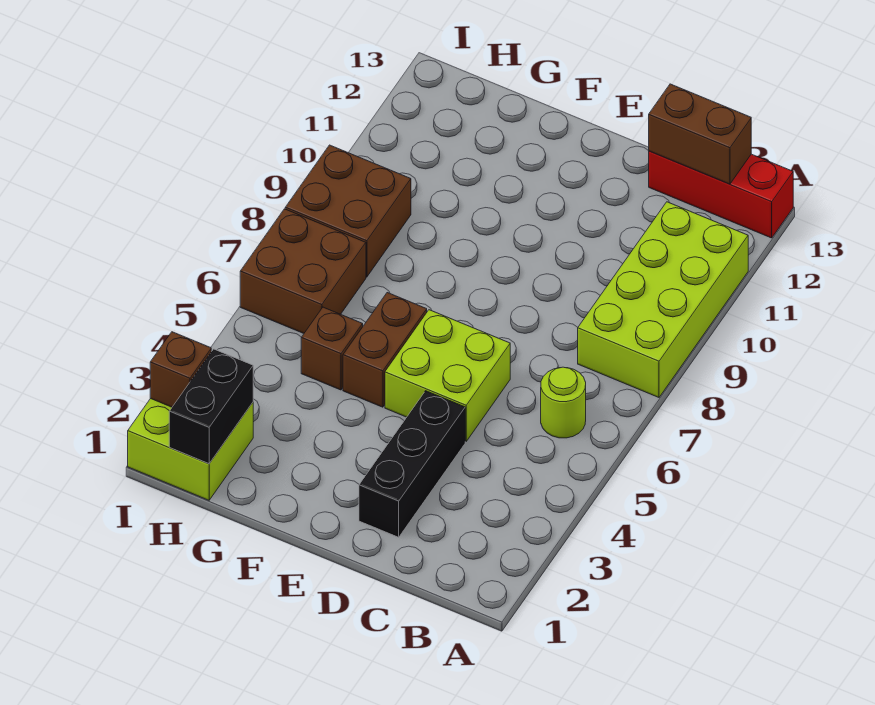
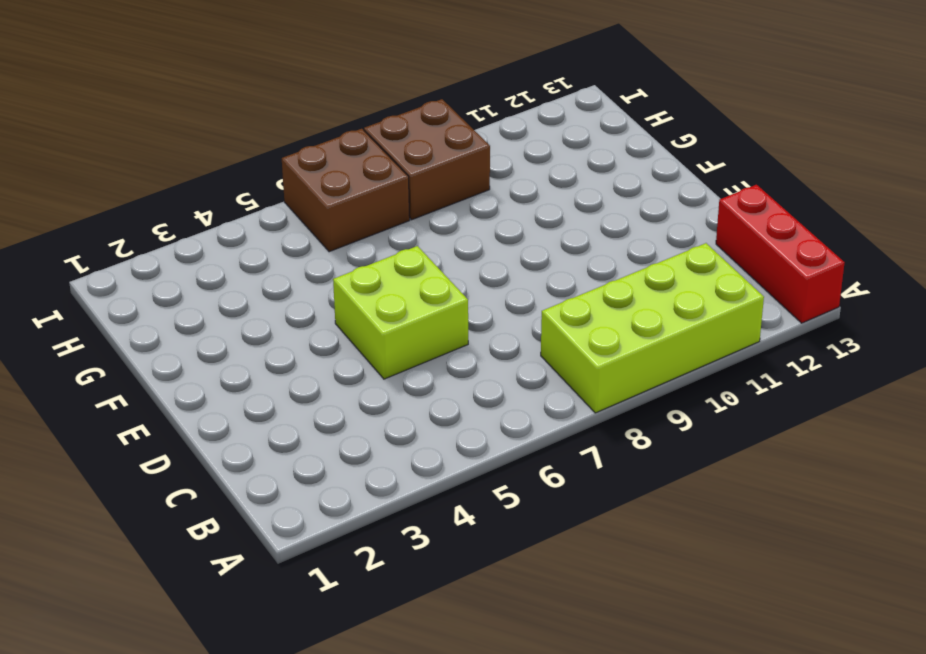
none -> lime round brick B6 level 1
none -> black brick D2:D4 level 1
none -> brown brick F5:F6 level 1

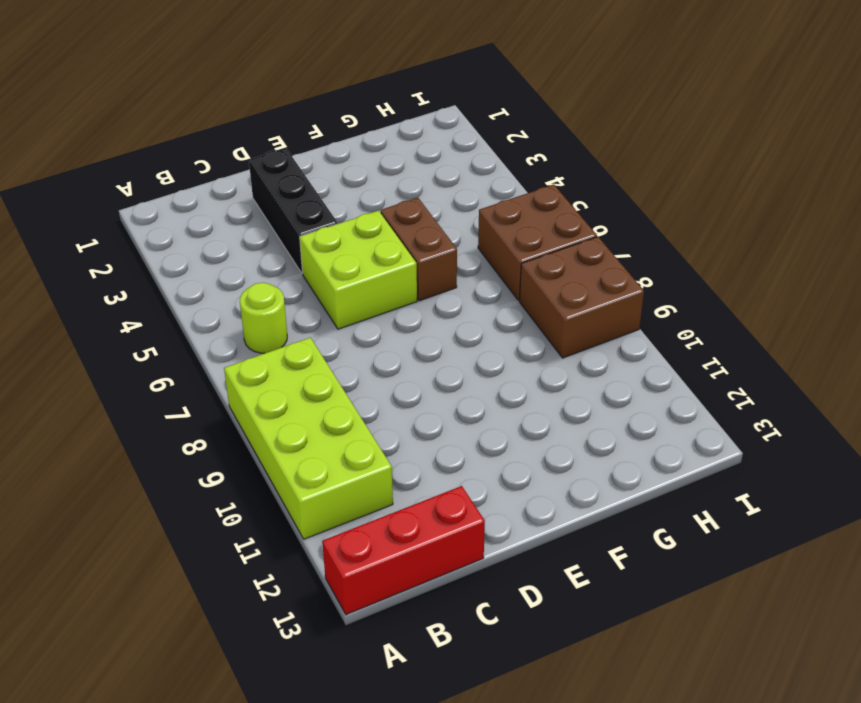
none -> brown brick G5 level 1
none -> lime brick H1:I2 level 1
none -> brown brick B13:C13 level 2

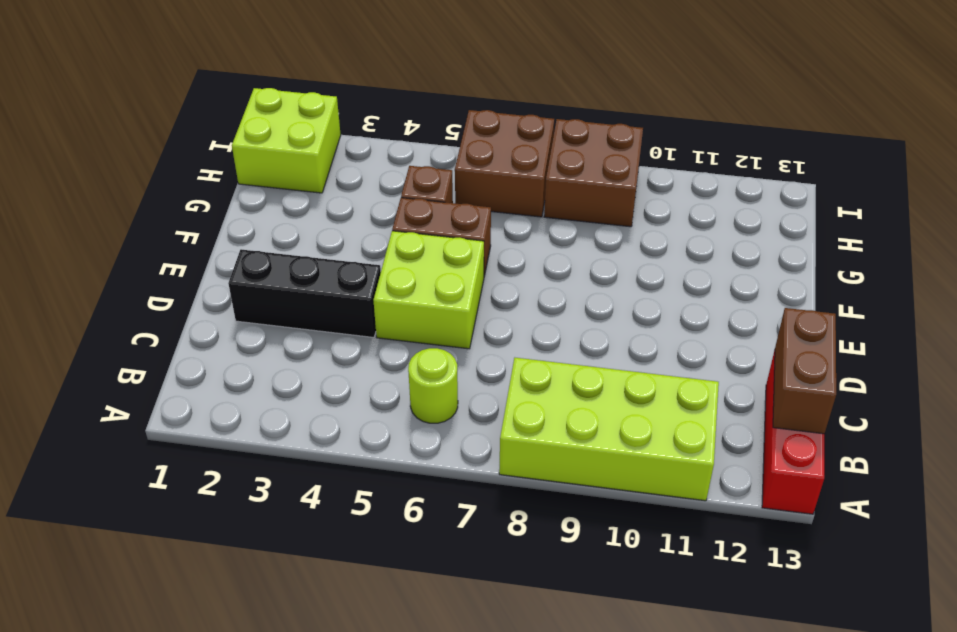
none -> black brick H1:H2 level 2
none -> brown brick I2 level 2

